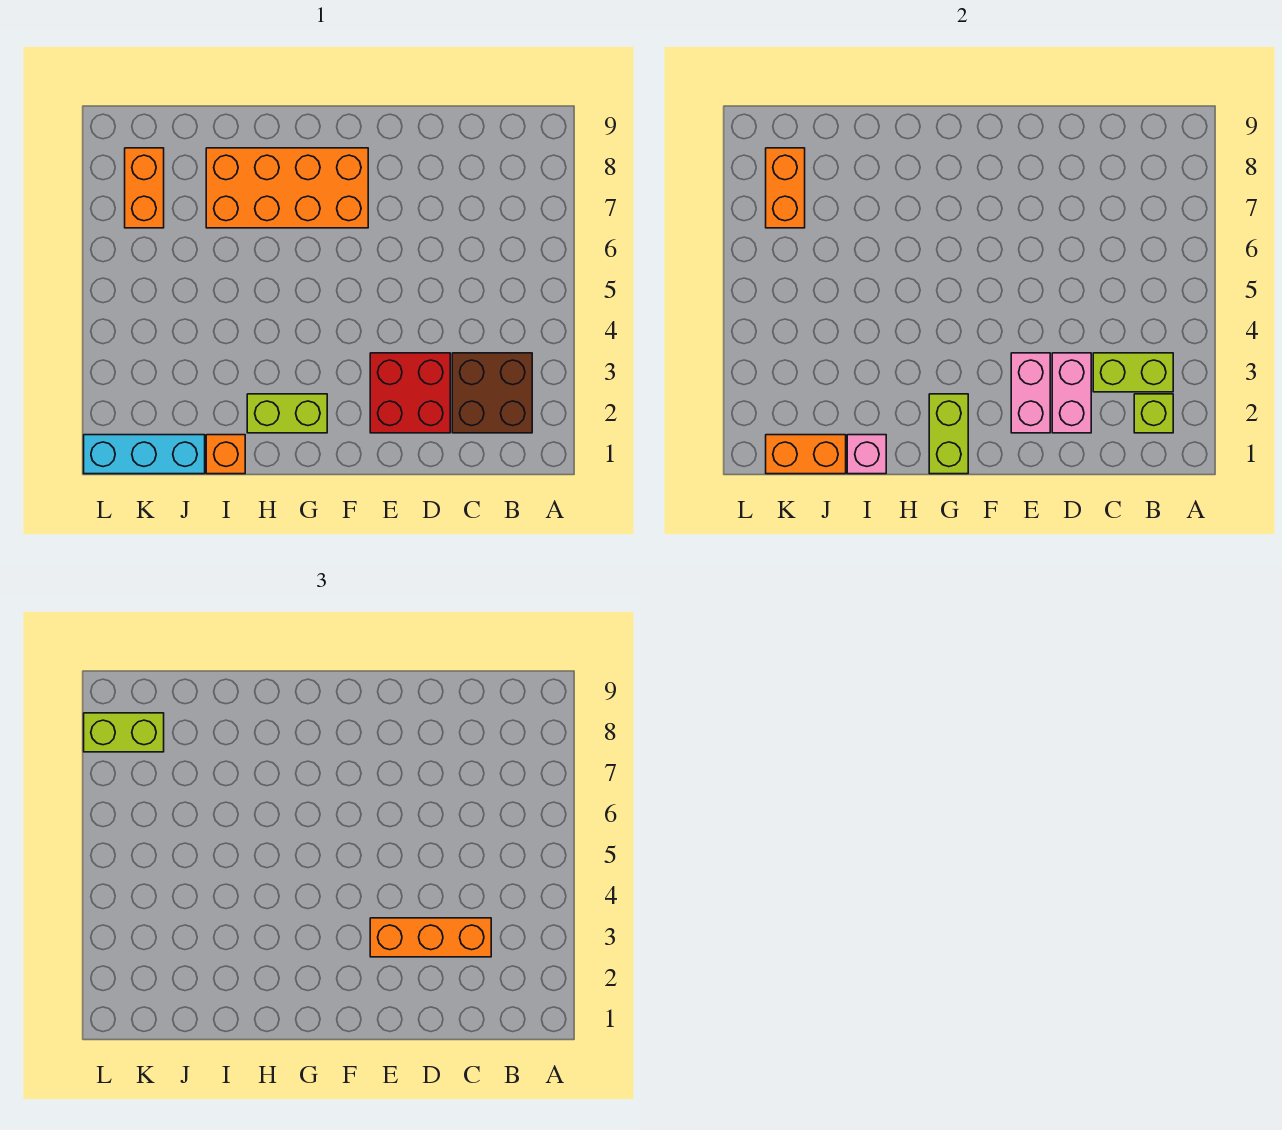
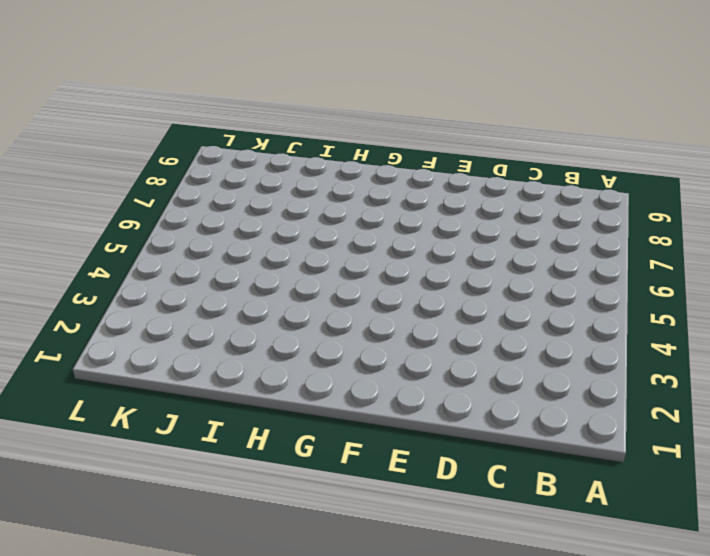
none -> brown brick B2:C3 level 1
none -> red brick D2:E3 level 1
none -> orange brick F7:I8 level 1

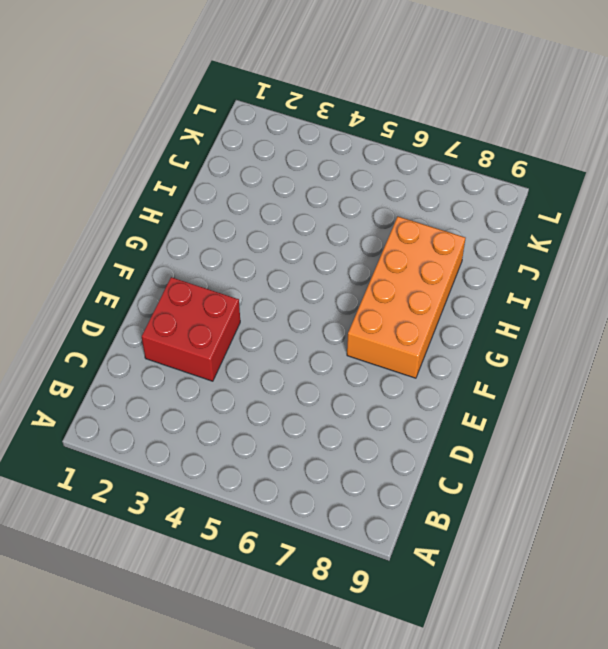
none -> brown brick B2:C3 level 1
none -> lime brick G2:H2 level 1
none -> orange brick I1 level 1

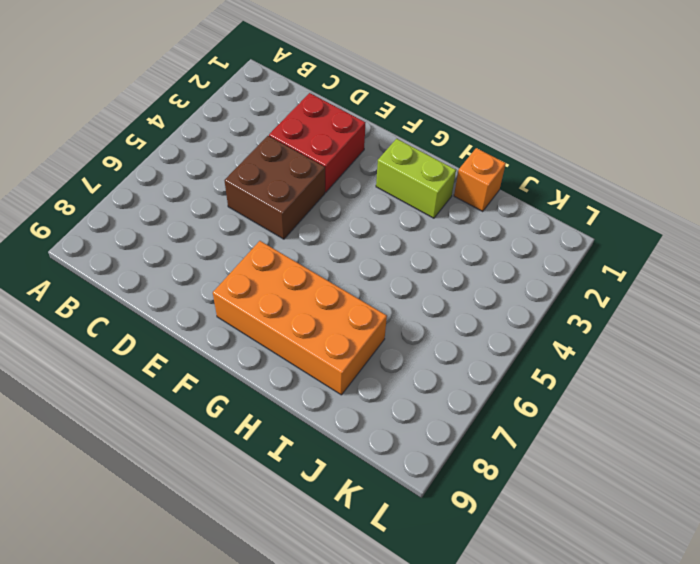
brown brick D4:E5 level 1 -> brown brick B2:C3 level 1
none -> cyan brick J1:L1 level 1
none -> orange brick K7:K8 level 1
none -> lime brick B2 level 2

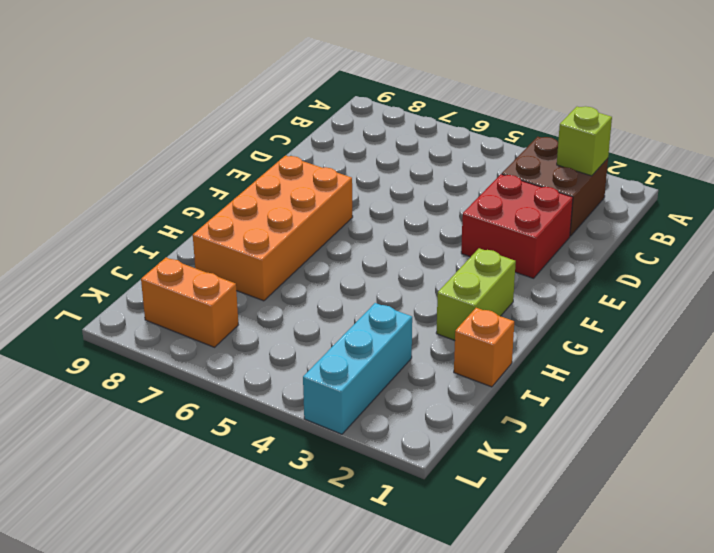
cyan brick J3:L3 level 1 -> cyan brick J1:L1 level 1
none -> lime brick B3:C3 level 2
none -> pink brick D2:D3 level 2
none -> pink brick E2:E3 level 2

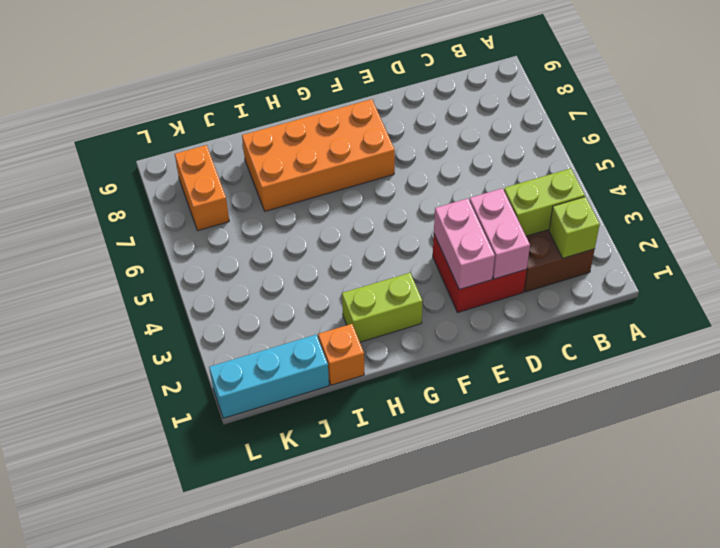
none -> lime brick G1:G2 level 2
none -> pink brick I1 level 2
none -> orange brick J1:K1 level 2

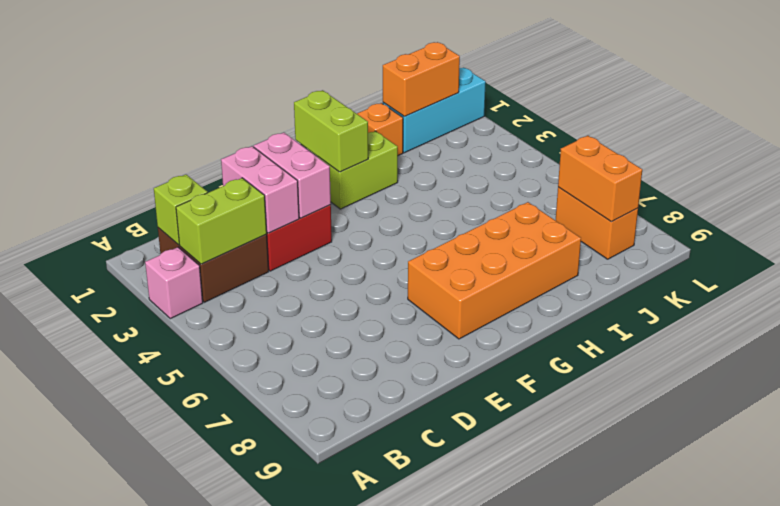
pink brick A3 level 1 -> pink brick I1 level 2
none -> orange brick C3:E3 level 3
none -> lime brick K8:L8 level 3

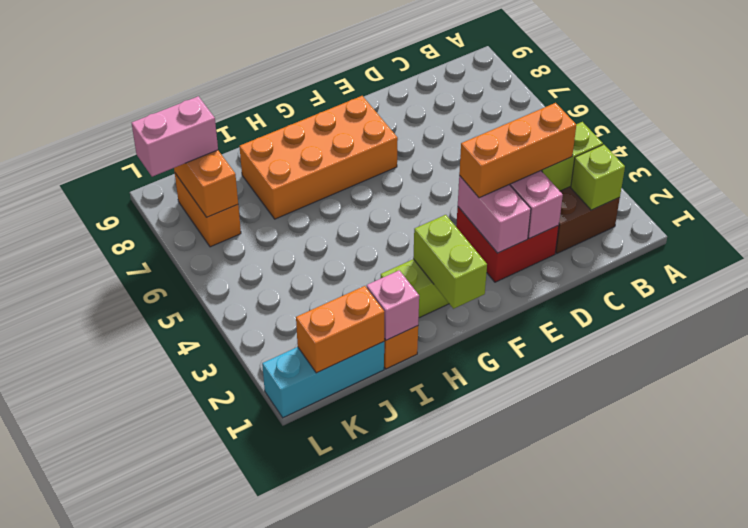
pink brick K8:L8 level 3 -> lime brick K8:L8 level 3

